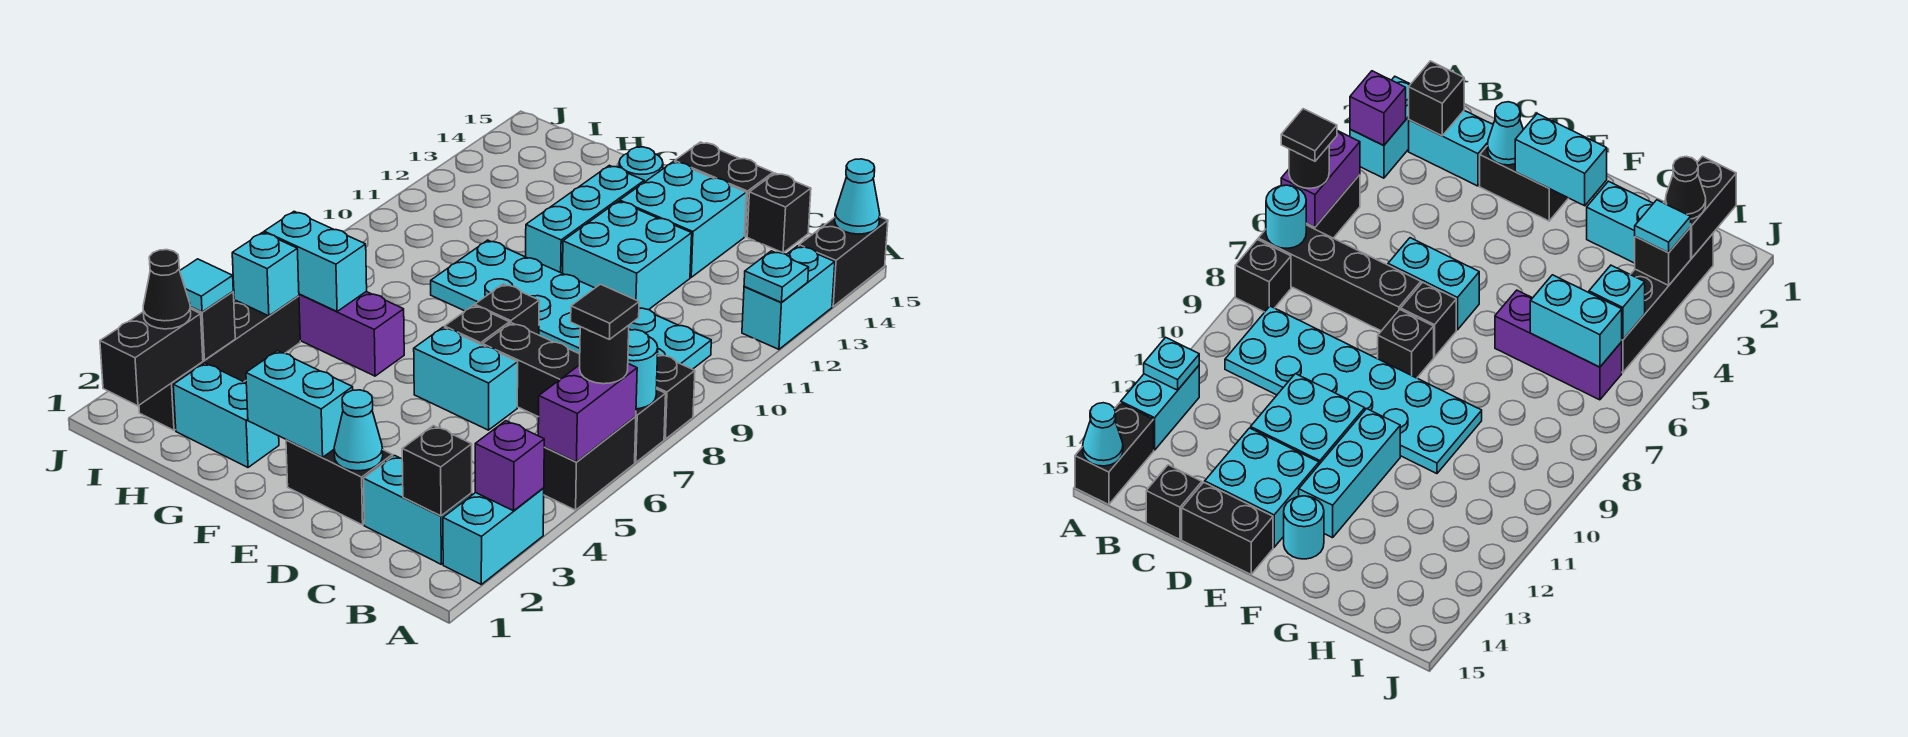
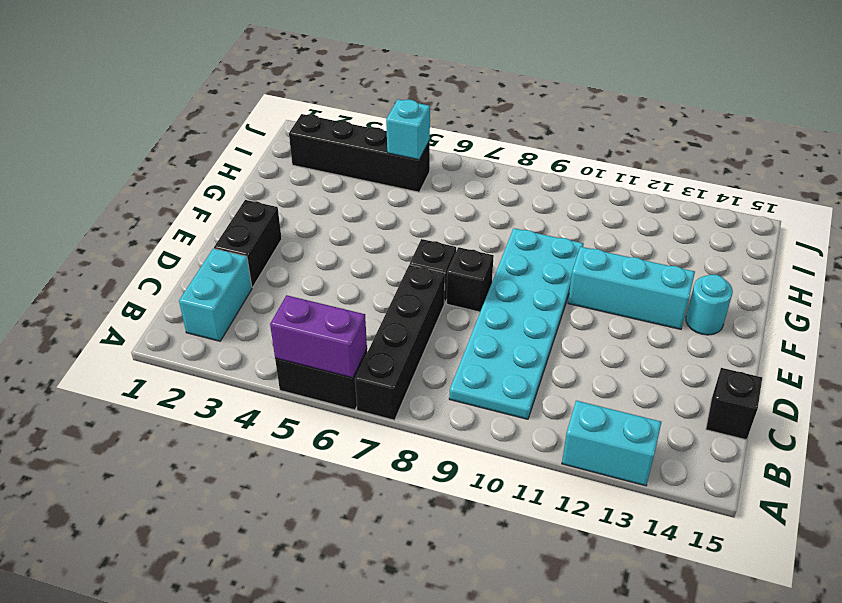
none -> cyan brick A2:A3 level 1
none -> black brick A8 level 1
none -> black brick A14:A15 level 1
none -> cyan brick D6:E6 level 1

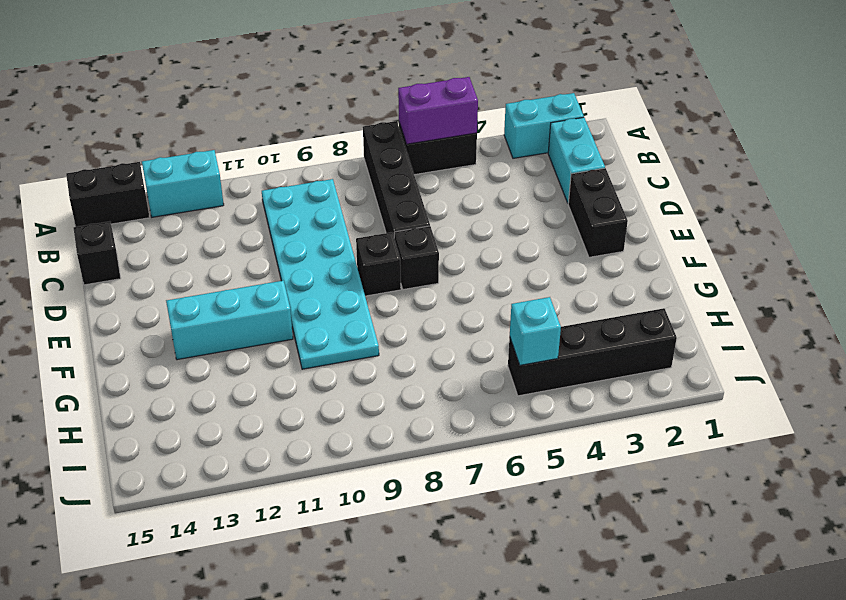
none -> black brick A8 level 1
none -> cyan brick D6:E6 level 1
none -> cyan brick D11:E12 level 1
none -> cyan brick D13:E14 level 1

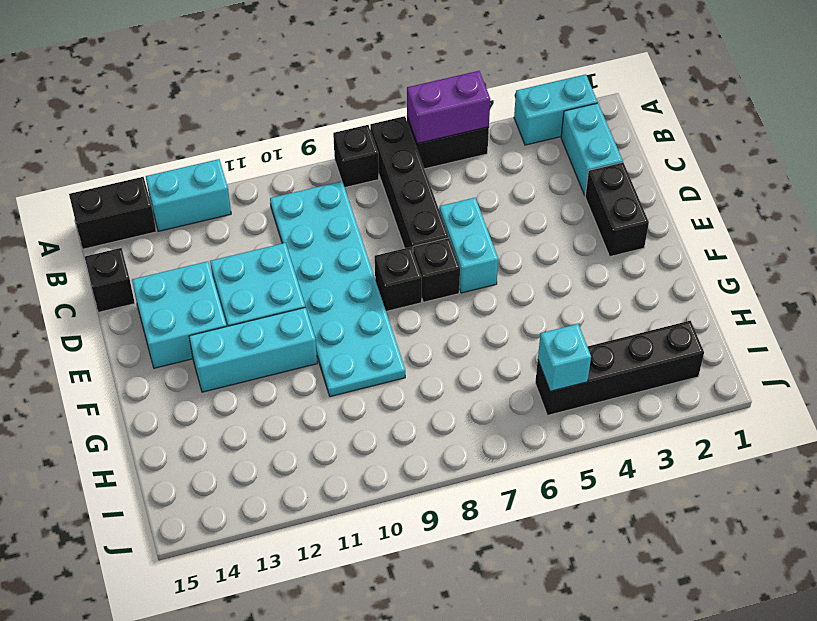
none -> black brick D15:E15 level 1
none -> cyan round brick F14 level 1
none -> cyan brick G2:H2 level 1
none -> purple brick G6:I6 level 1

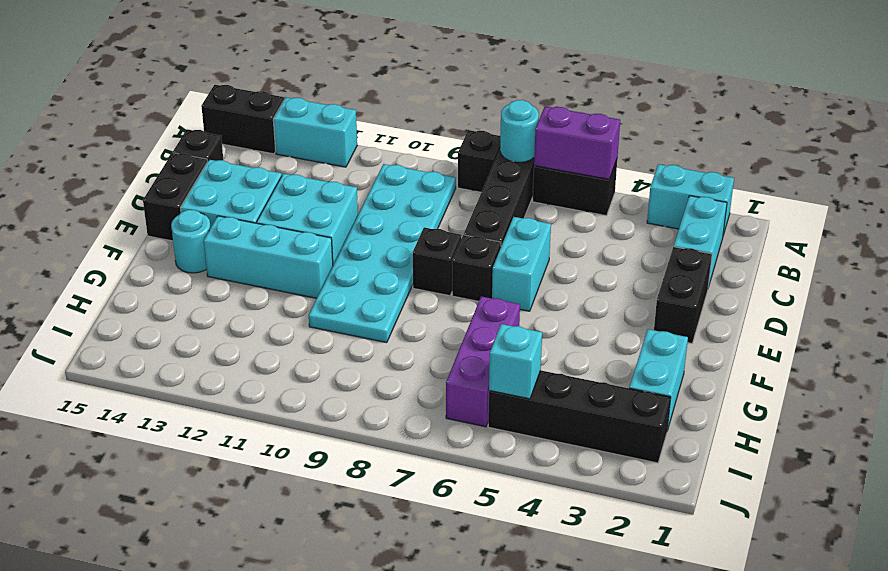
none -> purple brick A3 level 2
none -> cyan plate A12 level 2
none -> cyan cone A15 level 2
none -> black brick B2 level 2

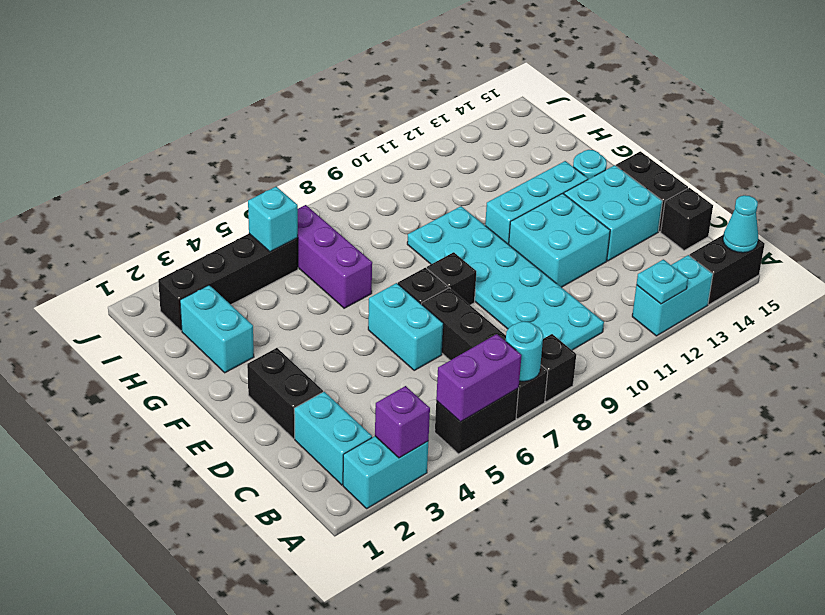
none -> black brick B2 level 2
none -> cyan cone D2 level 2
none -> cyan brick E2:F2 level 2
none -> cyan brick H6:I6 level 2

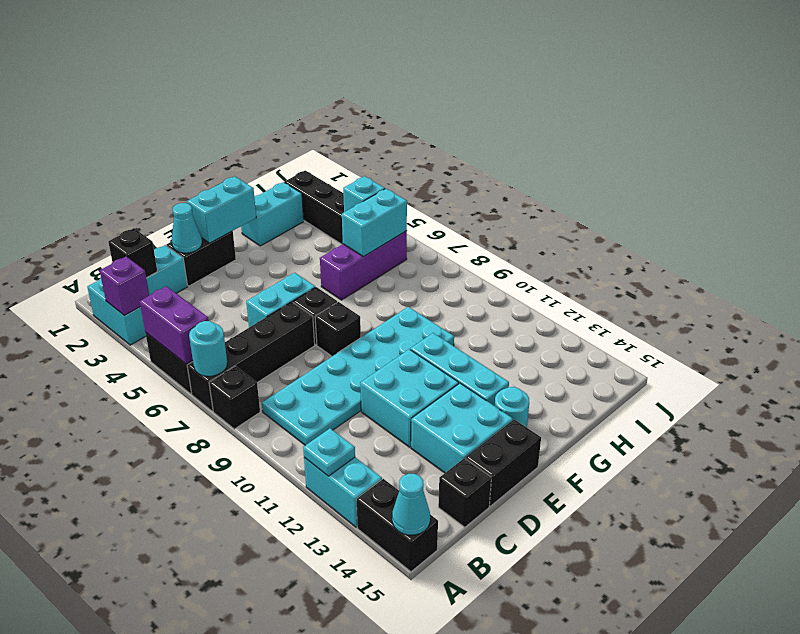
none -> black brick I1:I2 level 2
none -> black brick I3 level 2
none -> black round brick A6 level 3
none -> black cone I2 level 3

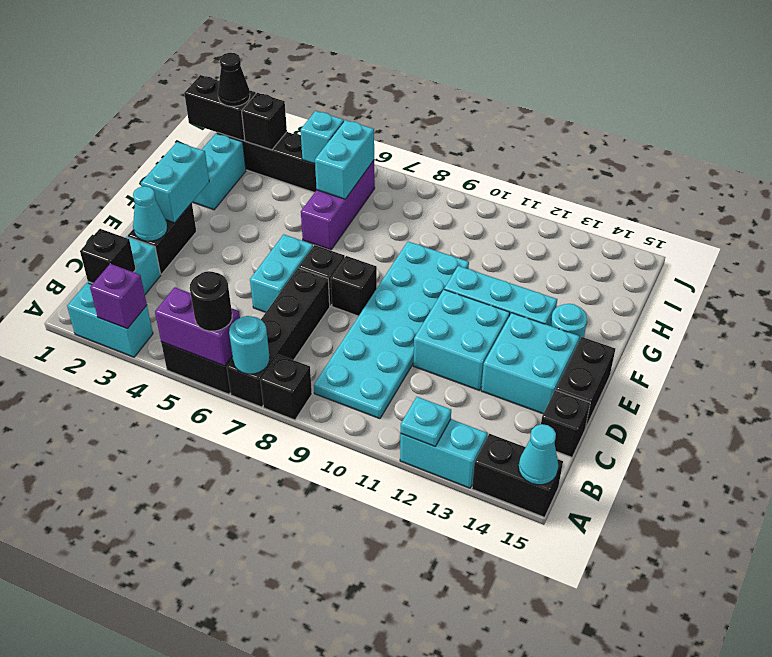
none -> cyan tile I3 level 3
none -> black tile A6 level 4

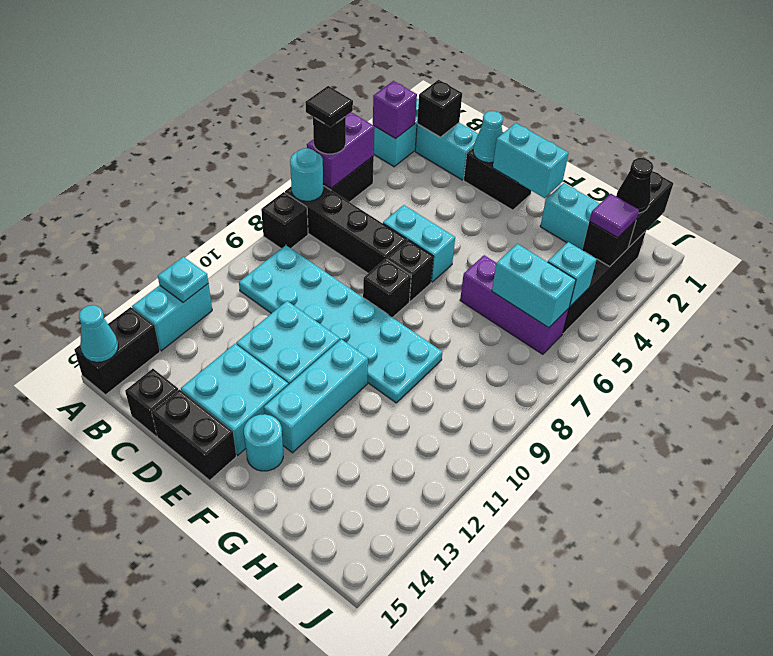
purple tile I3 level 3 -> cyan tile I3 level 3

